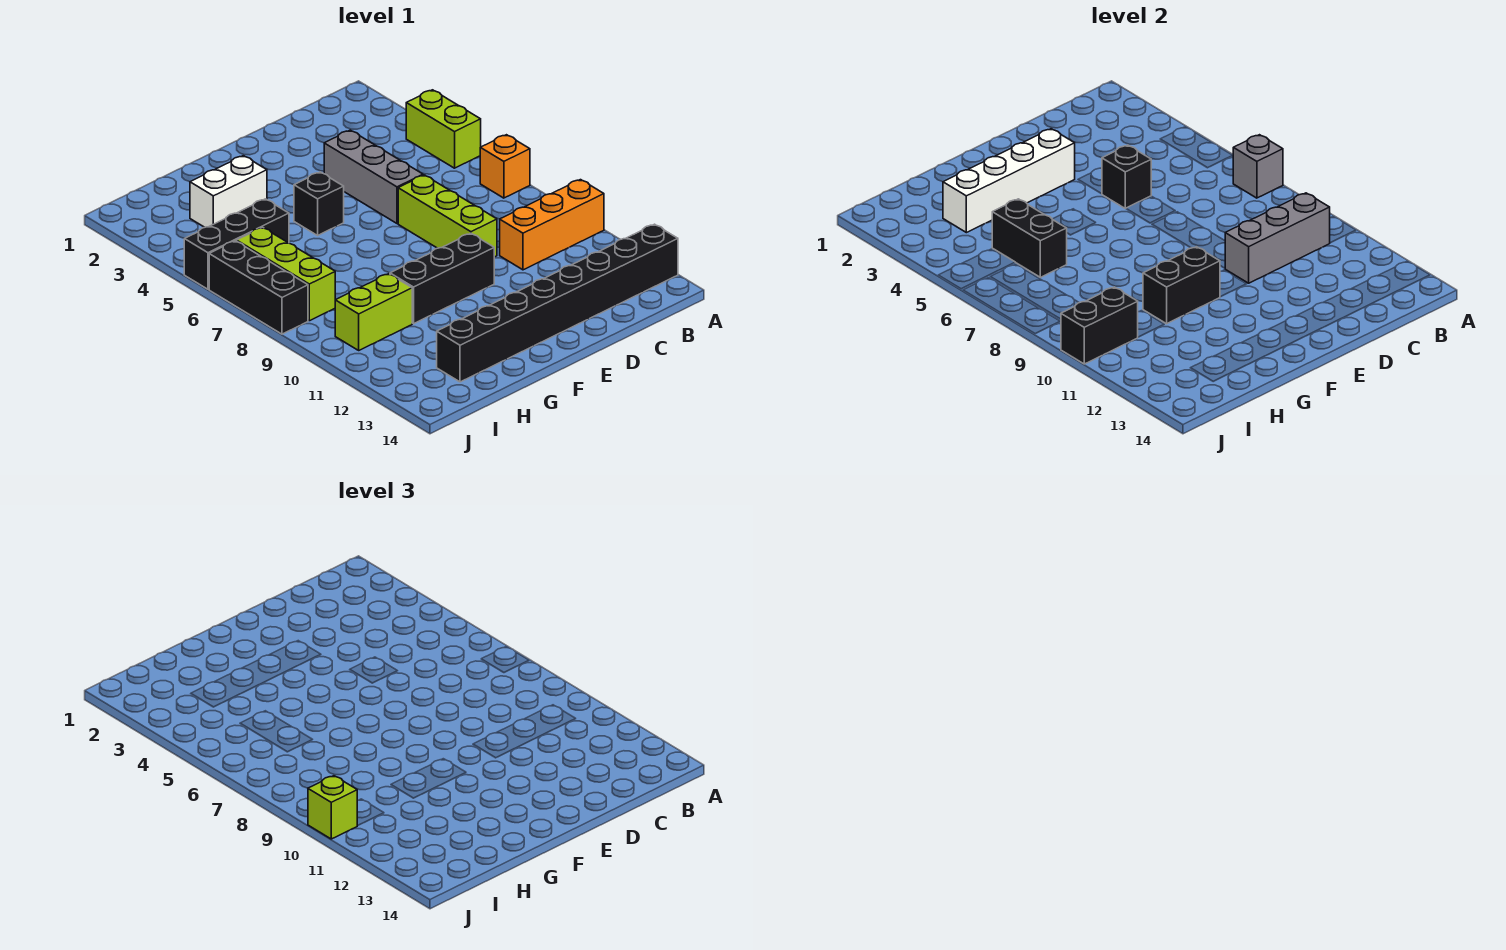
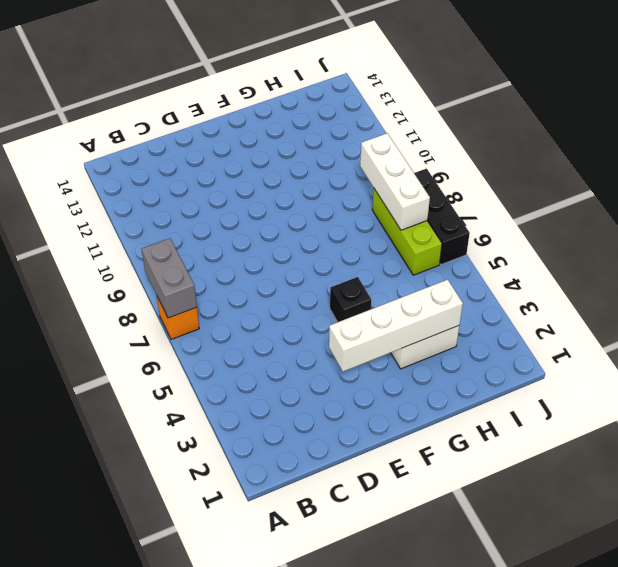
grey brick A7:A8 level 2 -> grey brick A7 level 2
white brick I7:I9 level 2 -> none
none -> lime brick A4:A5 level 1
none -> orange brick A10:C10 level 1
none -> black brick A13:H13 level 1

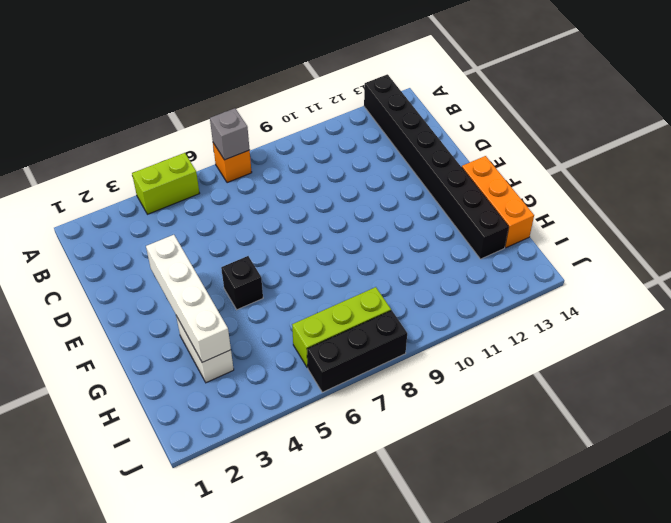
orange brick F14:H14 level 1 -> orange brick A10:C10 level 1
none -> grey brick D4:D6 level 1
none -> lime brick D7:D9 level 1
none -> black brick E10:G10 level 1

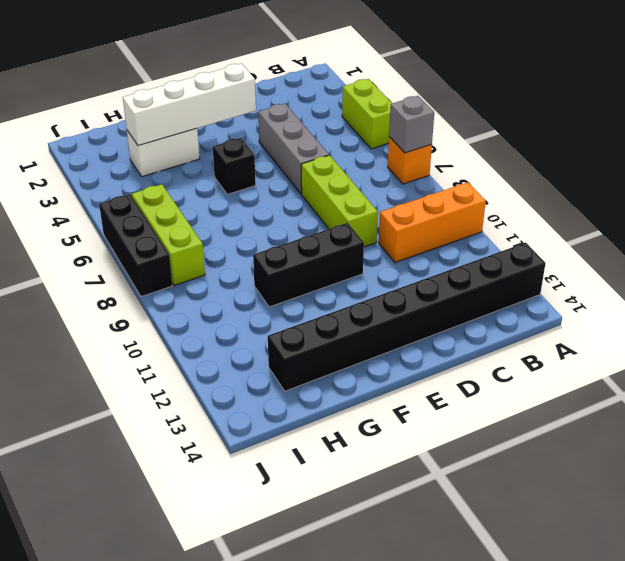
none -> black brick H5:J5 level 1
none -> lime brick H10:I10 level 1
none -> grey brick B10:D10 level 2

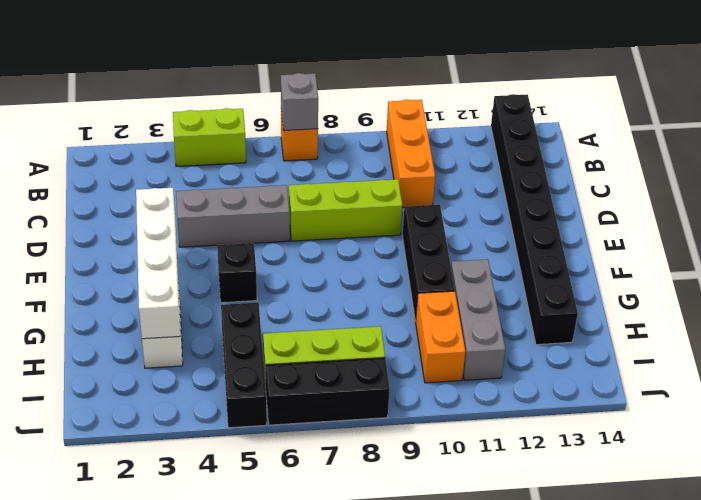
grey brick G11:I11 level 1 -> grey brick B10:D10 level 2
orange brick H10:I10 level 1 -> lime brick H10:I10 level 1
none -> black brick D5 level 2
none -> black brick F10:G10 level 2
none -> black brick H5:H6 level 2

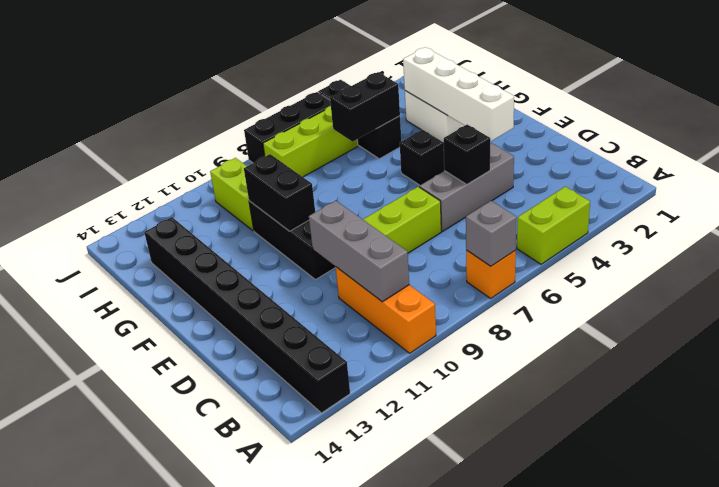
none -> black brick I10:J10 level 2
none -> lime brick J10 level 3

